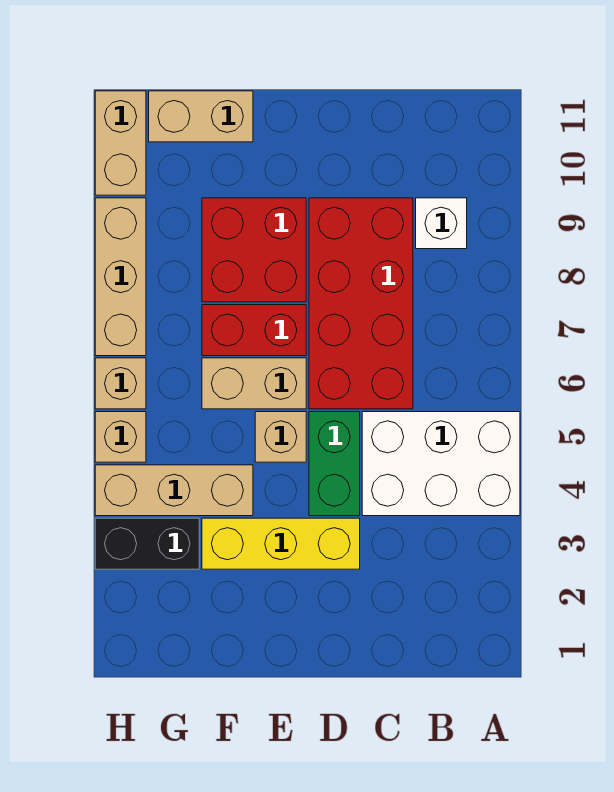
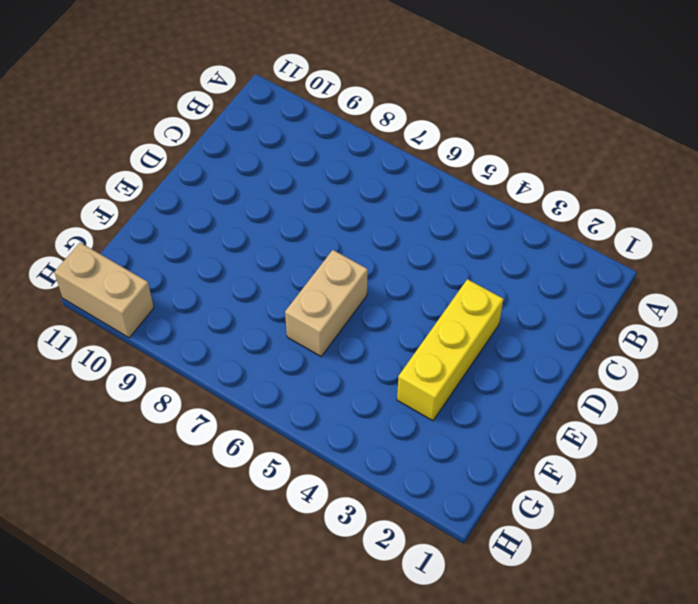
none -> white brick A4:C5 level 1
none -> white brick B9 level 1
none -> red brick C6:D9 level 1

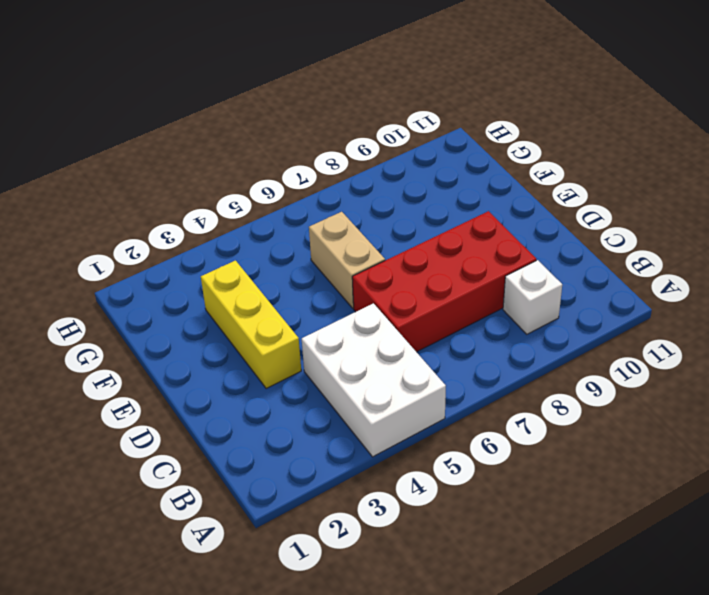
none -> green brick D4:D5 level 1
none -> tan brick E5 level 1
none -> red brick E7:F7 level 1

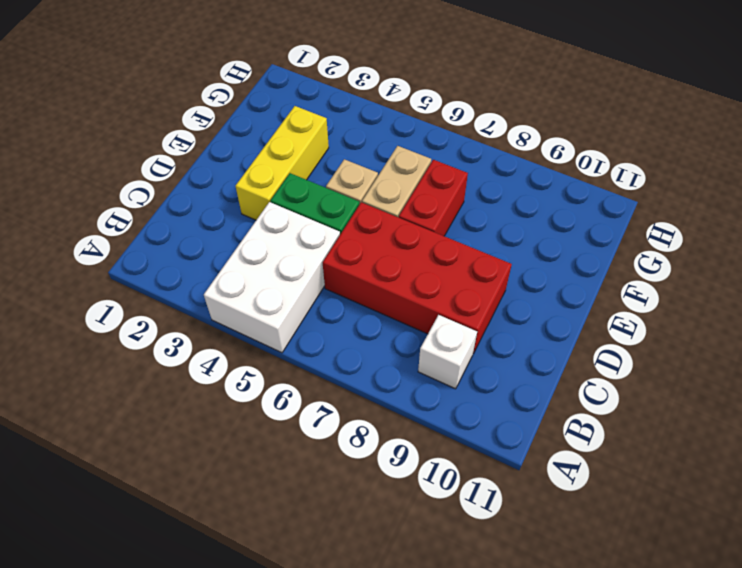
none -> red brick E8:F9 level 1
none -> tan brick F4:H4 level 1
none -> tan brick F11:G11 level 1

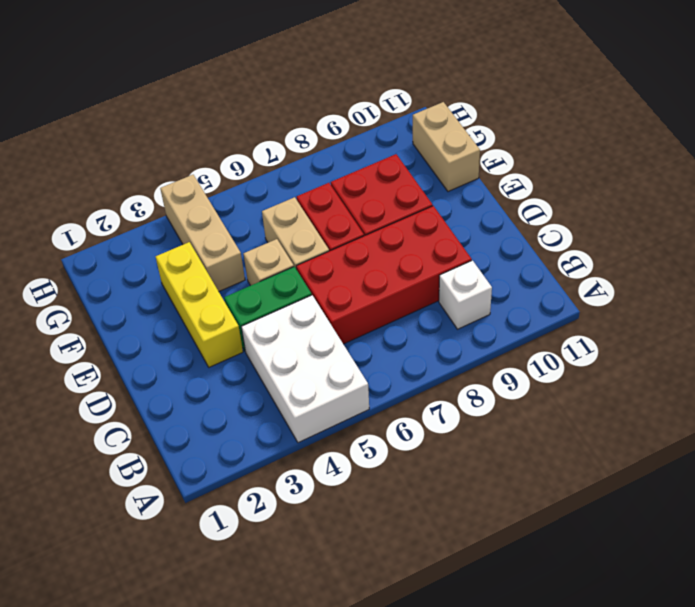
none -> black brick G3:H3 level 1
none -> tan brick H5 level 1
none -> tan brick H6 level 1

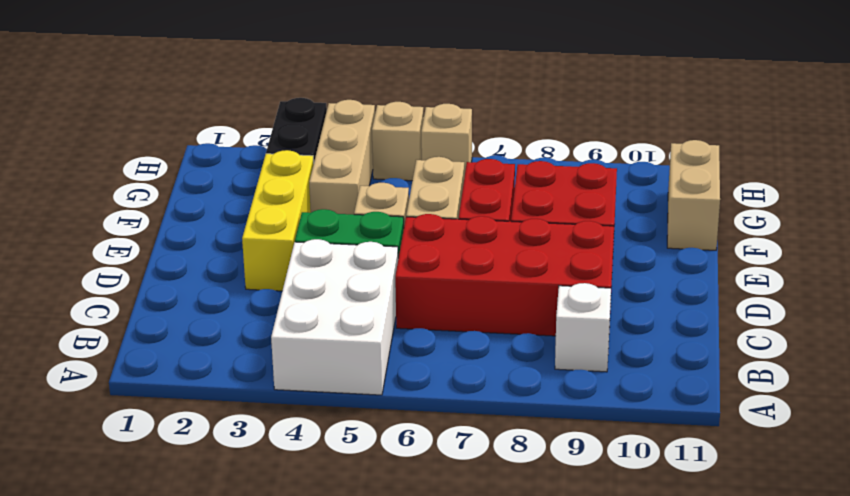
none -> tan brick H7:H9 level 1
none -> tan brick H10:H11 level 1

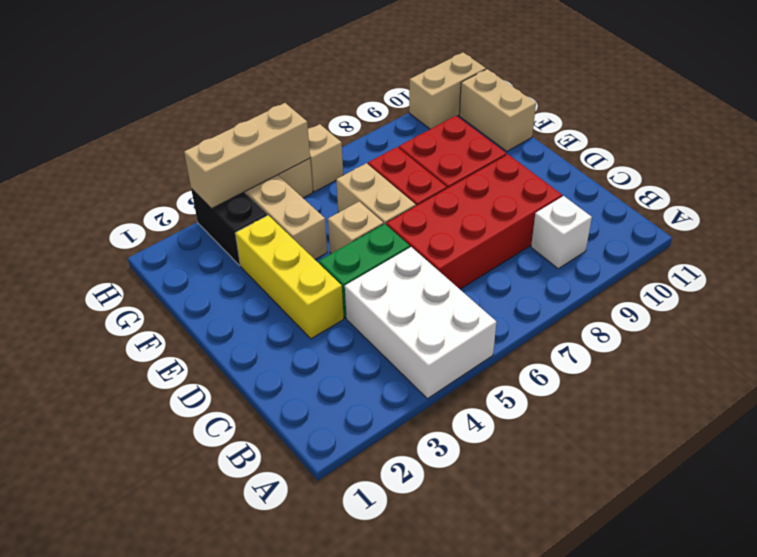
tan brick H3:H5 level 2 -> tan brick H7:H9 level 1

